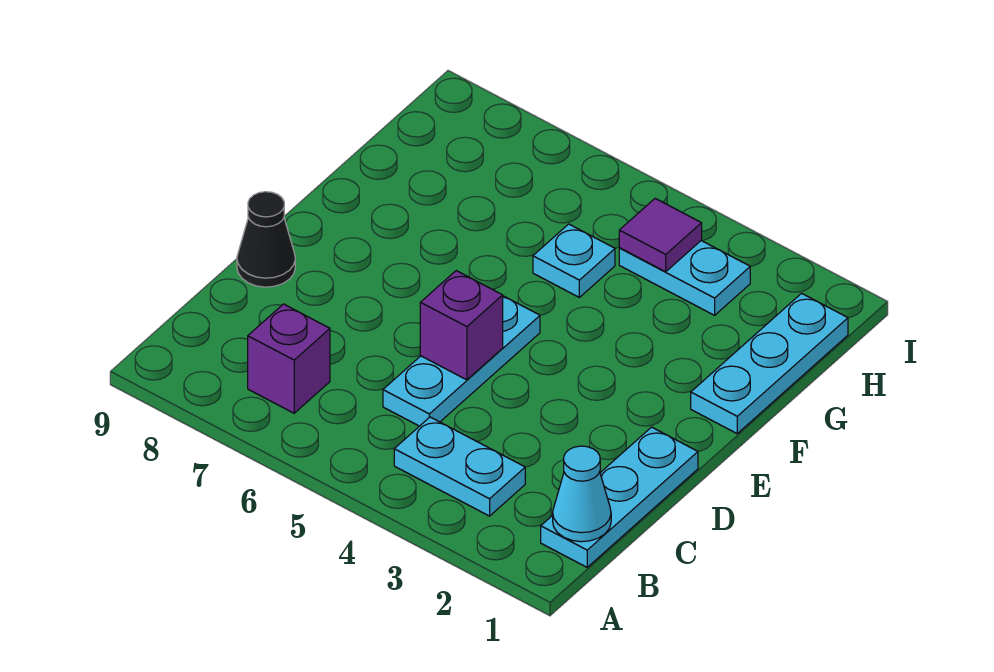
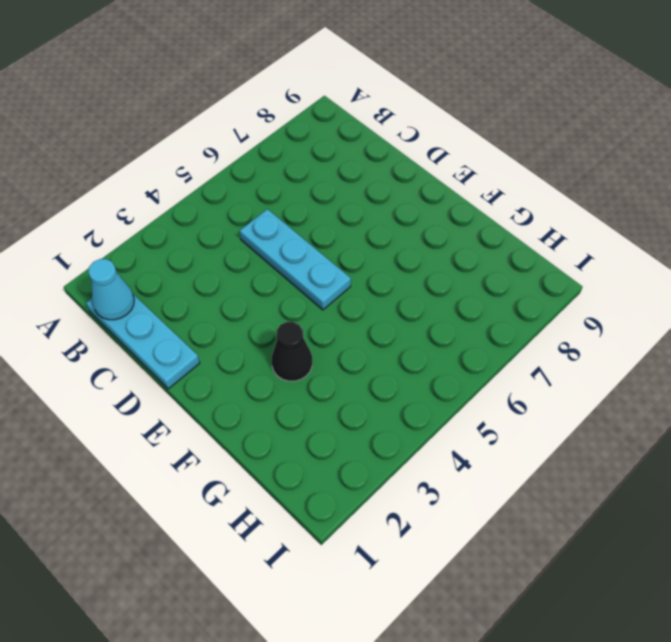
black cone F3 level 1 -> black cone D9 level 1
none -> cyan plate B3:B4 level 1
none -> purple brick B7 level 1

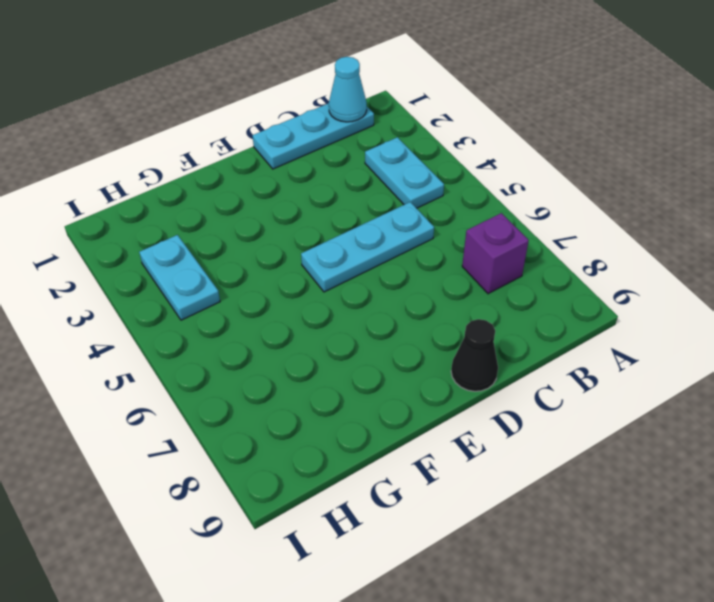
none -> cyan plate F1:H1 level 1
none -> cyan plate G5 level 1

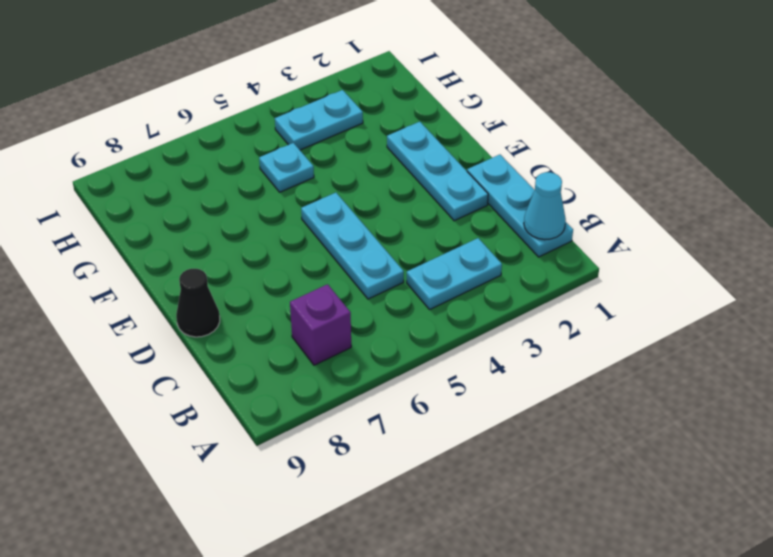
cyan plate D2:F2 level 1 -> cyan plate F1:H1 level 1
none -> purple brick D5 level 2
none -> purple tile H4 level 2

